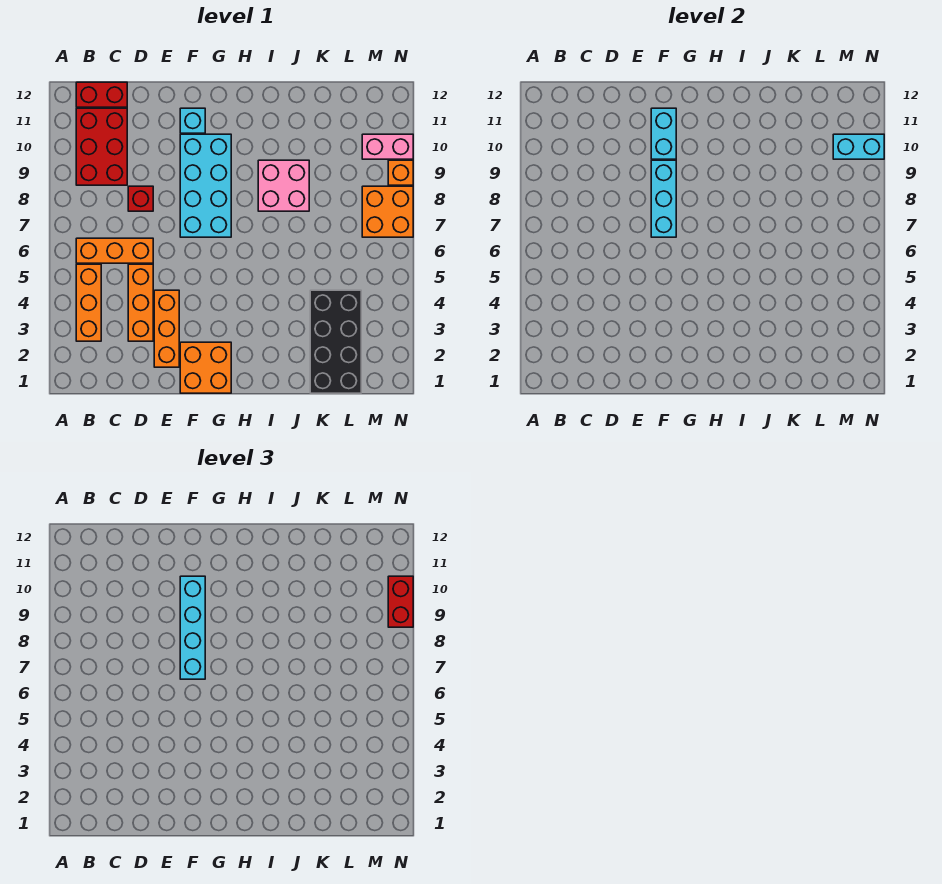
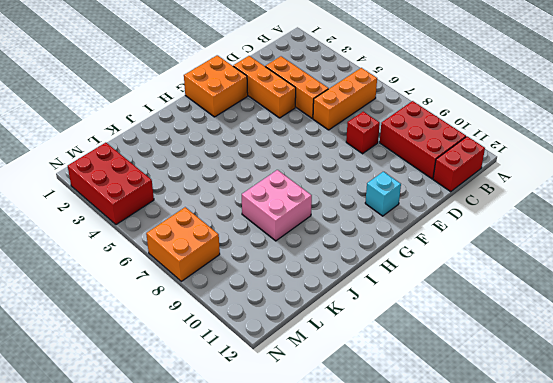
red brick M2:N4 level 1 -> none
none -> orange brick B3:B5 level 1
none -> cyan brick F7:G10 level 1
none -> black brick K1:L4 level 1

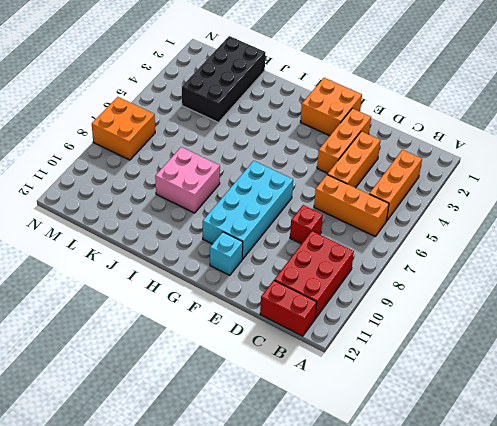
none -> pink brick M10:N10 level 1
none -> orange brick N9 level 1
none -> cyan brick F7:F9 level 2

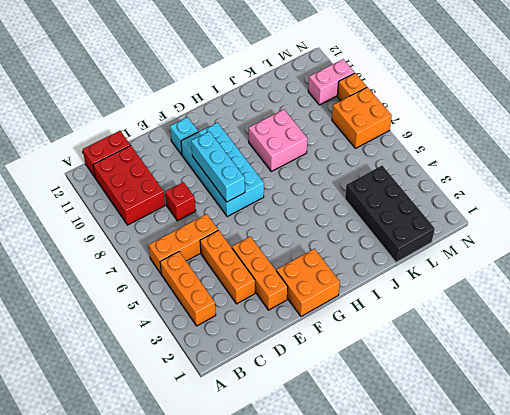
none -> cyan brick F10:F11 level 2
none -> cyan brick M10:N10 level 2
none -> cyan brick F7:F10 level 3

